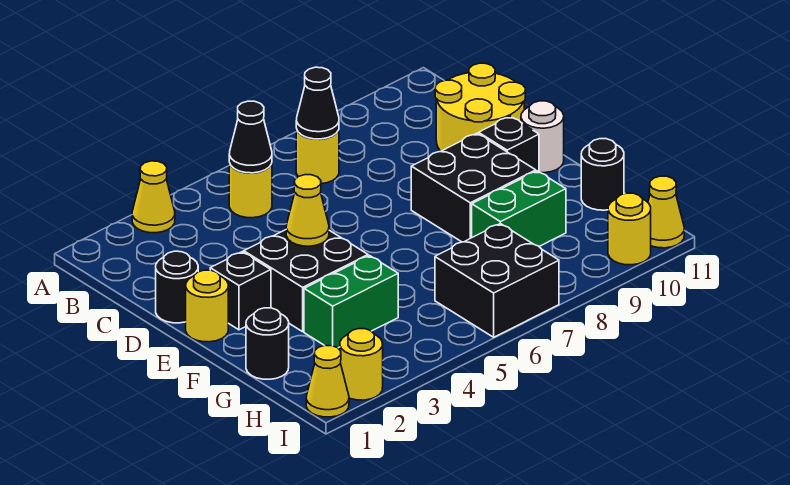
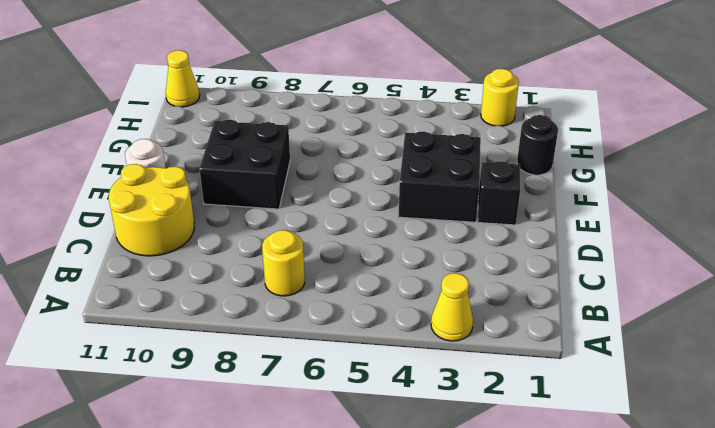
none -> yellow round brick B5 level 1
none -> black round brick D1 level 1
none -> yellow round brick E1 level 1

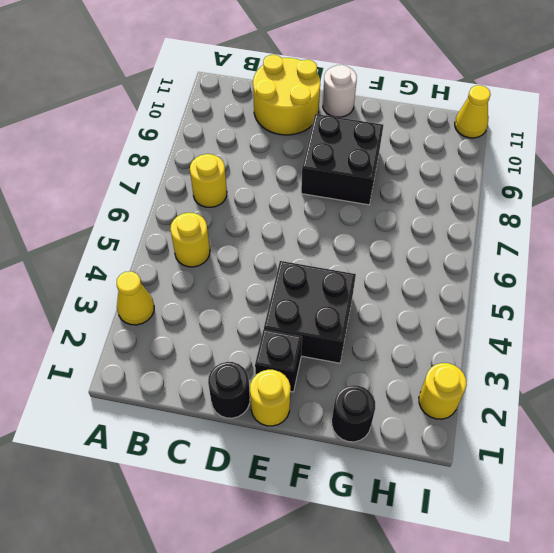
none -> black brick E10 level 1
none -> green brick G3:G4 level 1
none -> green brick G8:G9 level 1

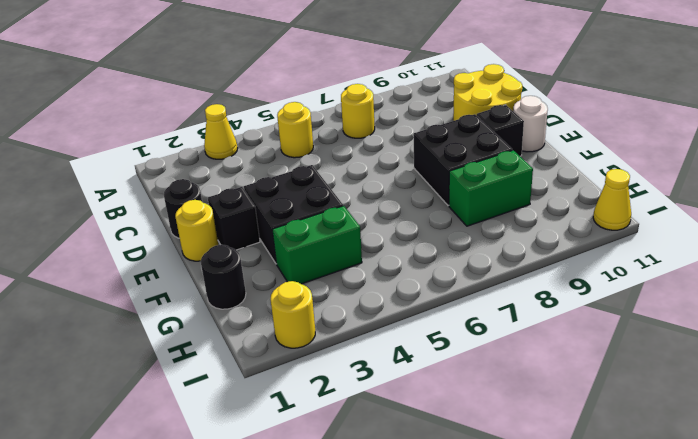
none -> black round brick G11 level 1
none -> black brick H6:I7 level 1
none -> yellow cone I1 level 1

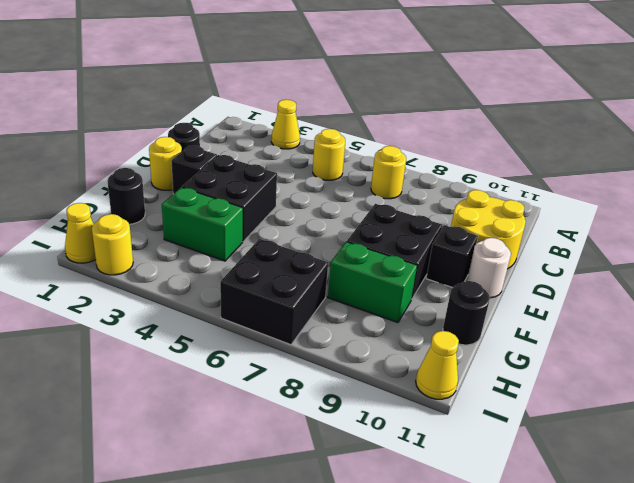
none -> yellow round brick I10 level 1
none -> black cone B5 level 2
none -> black cone B7 level 2

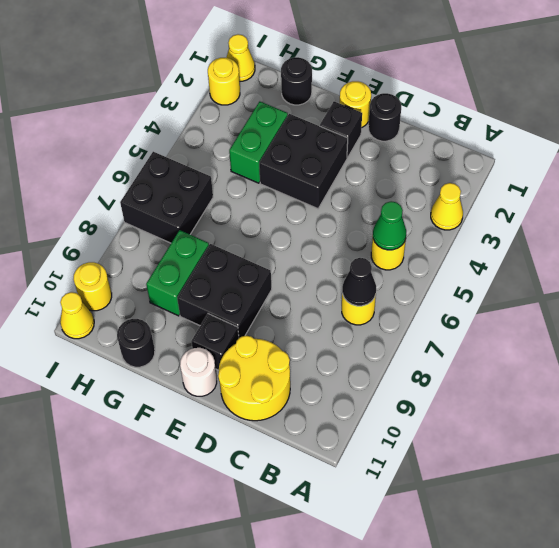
green cone B5 level 2 -> black cone B5 level 2
none -> yellow cone E4 level 2

